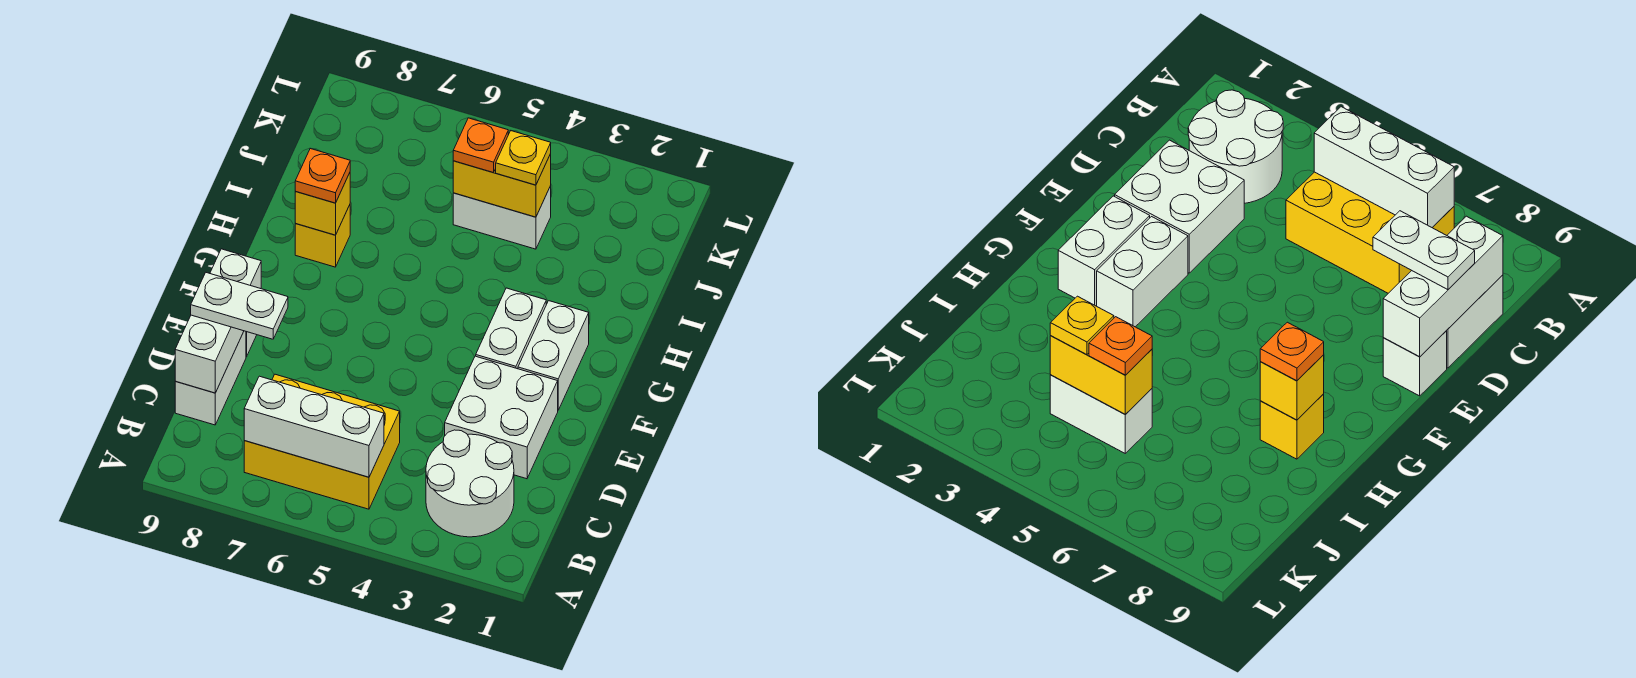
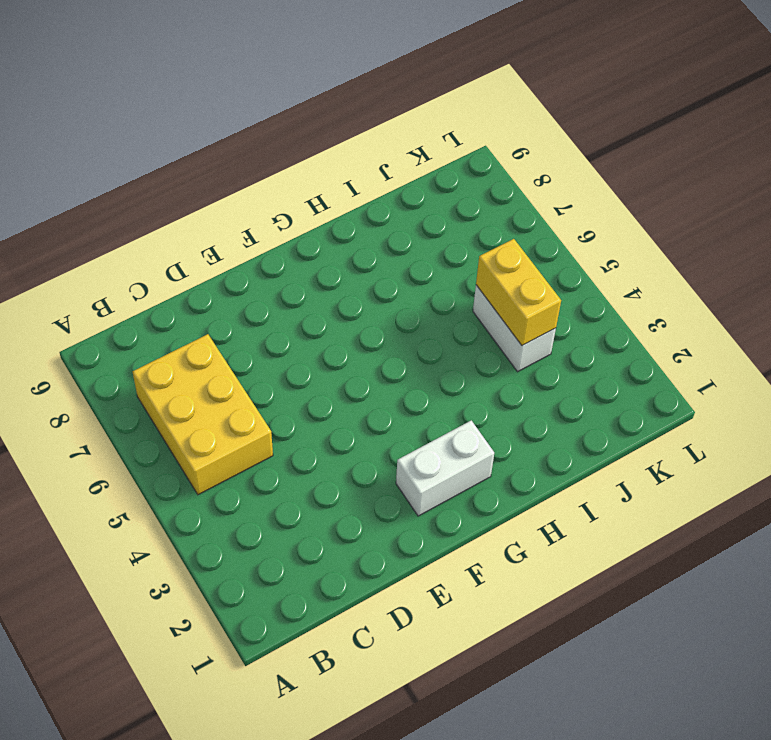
none -> white round brick B2:C3 level 1
none -> white brick C9:D9 level 1
none -> white brick D2:E3 level 1

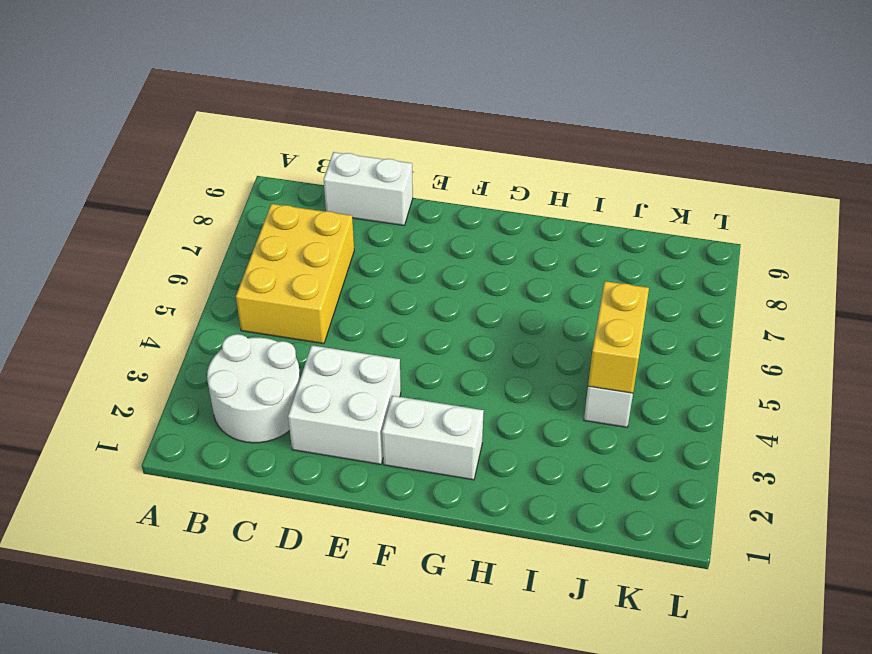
none -> white brick E9 level 1
none -> white brick F3:G3 level 1
none -> yellow brick H8 level 1

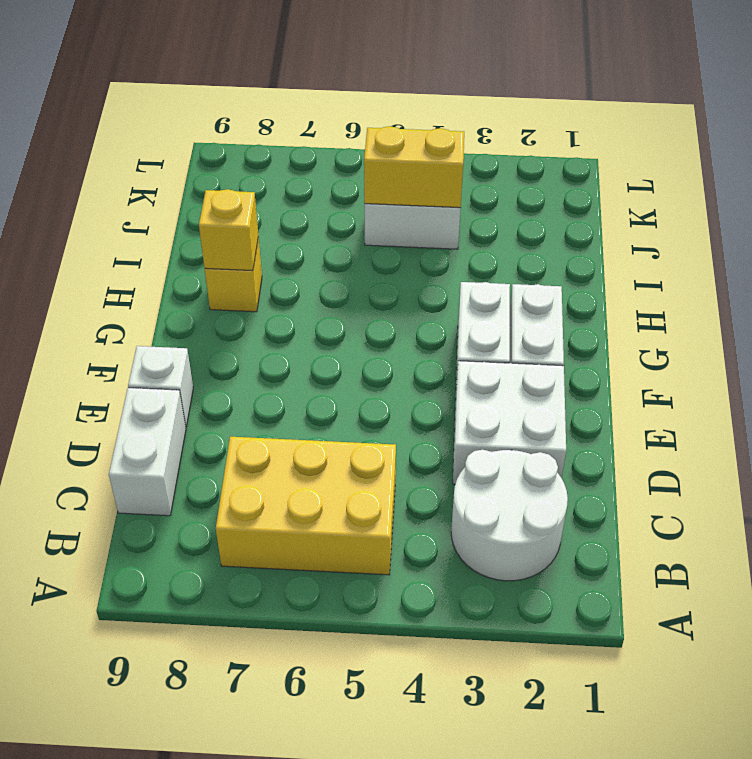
none -> white brick B5:B7 level 2
none -> white brick C9:E9 level 2
none -> white plate D8:D9 level 3

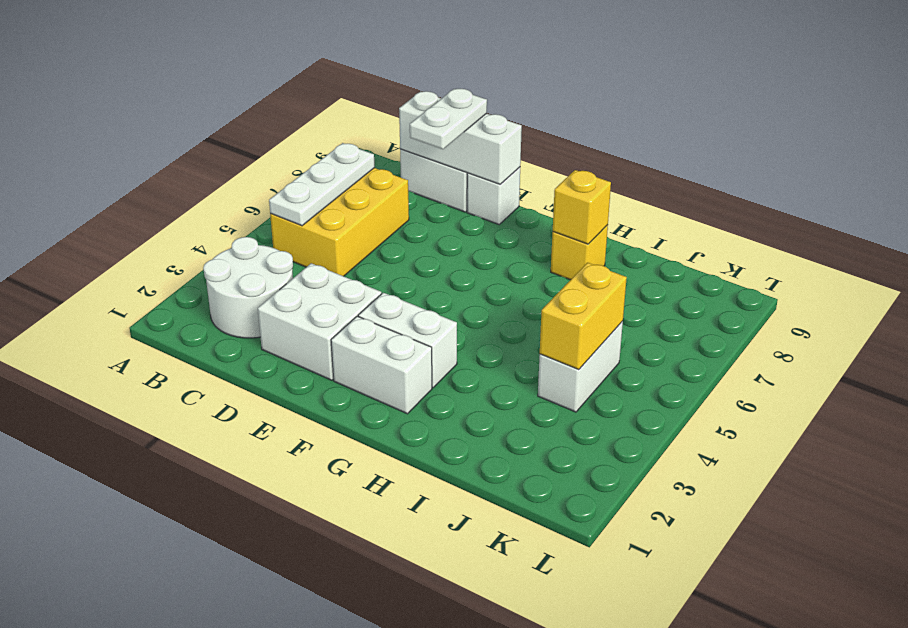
white plate B5:B7 level 2 -> white brick B5:B7 level 2
none -> orange plate H8 level 3
none -> yellow plate J4 level 3
none -> orange plate J5 level 3

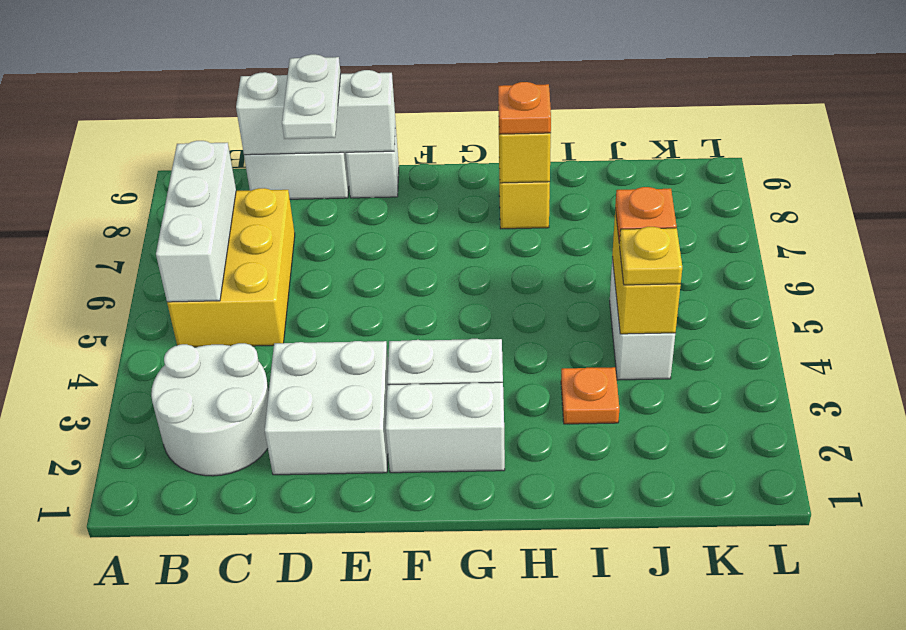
orange plate I3 level 1 -> none

